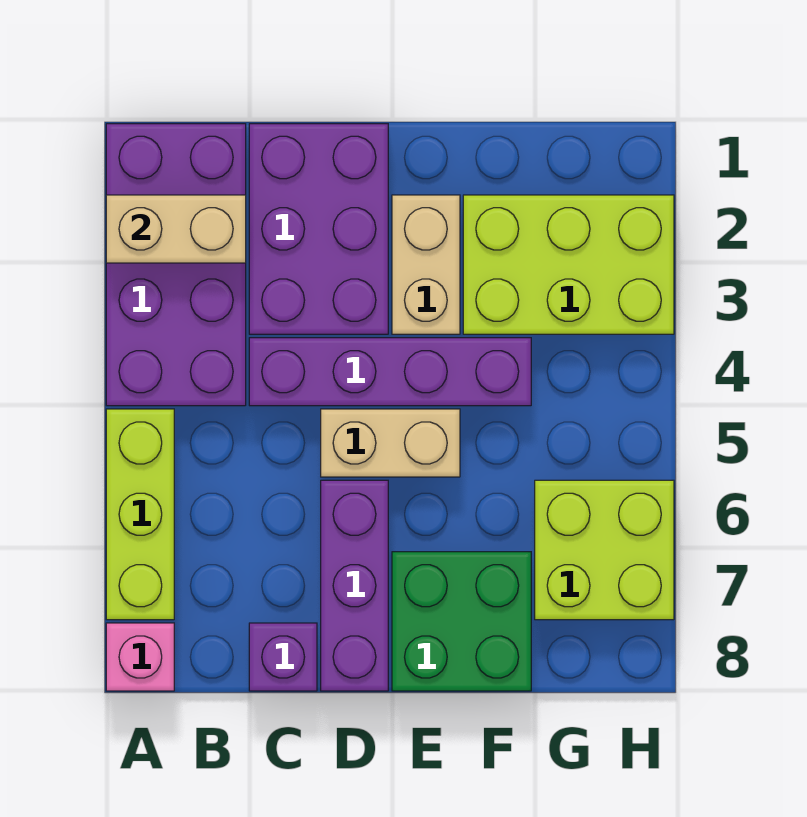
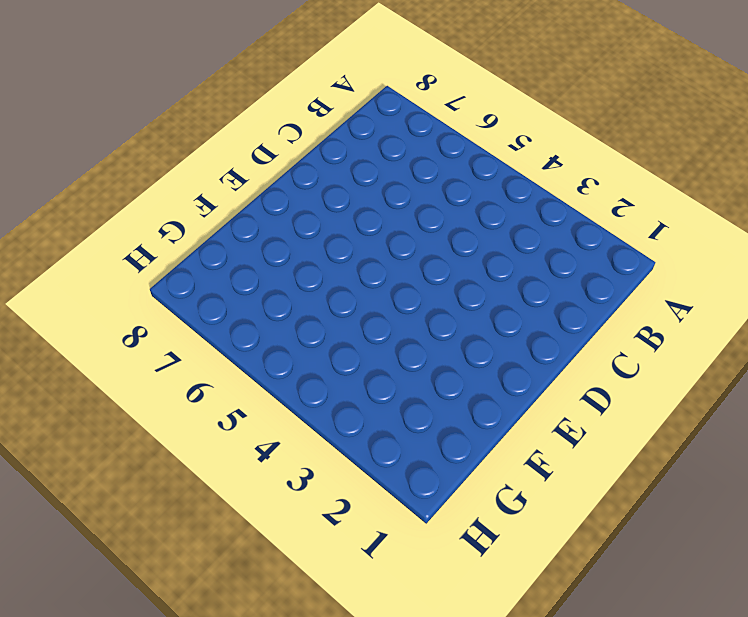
none -> purple brick A1:B4 level 1
none -> lime brick A5:A7 level 1
none -> pink brick A8 level 1

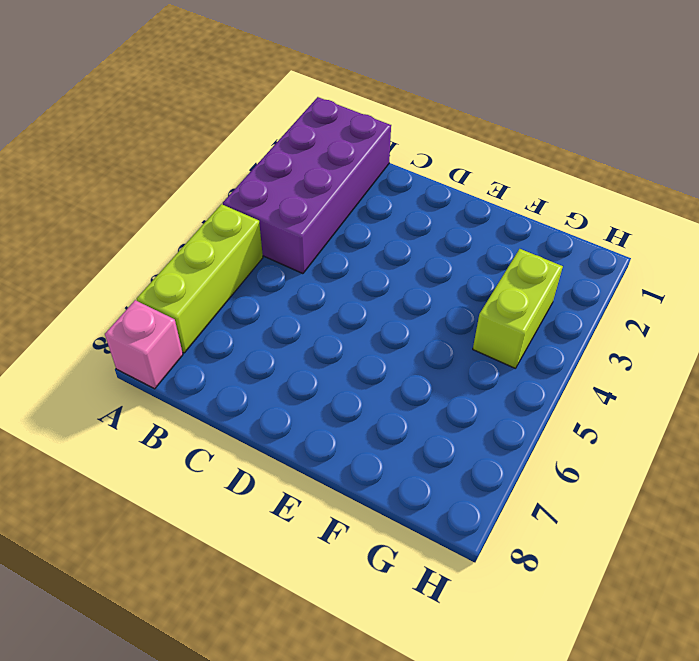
lime brick G3:G4 level 1 -> lime brick F2:H3 level 1
none -> purple brick C1:D3 level 1
none -> purple brick C4:F4 level 1
none -> purple brick C8 level 1

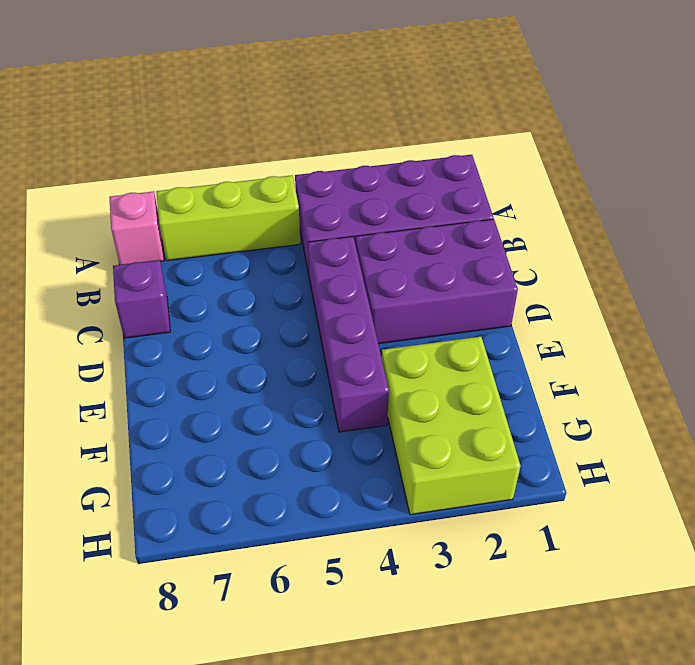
none -> tan brick D5:E5 level 1
none -> purple brick D6:D8 level 1
none -> tan brick E2:E3 level 1

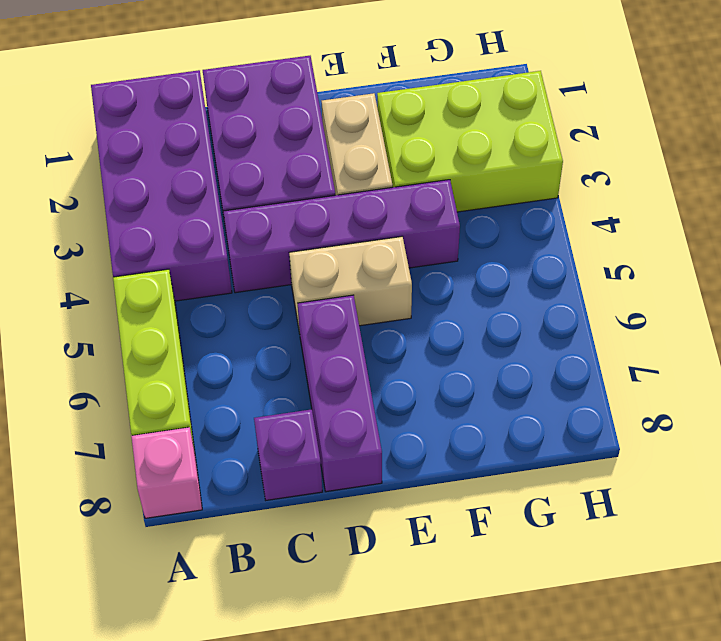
none -> green brick E7:F8 level 1
none -> lime brick G6:H7 level 1
none -> tan brick A2:B2 level 2

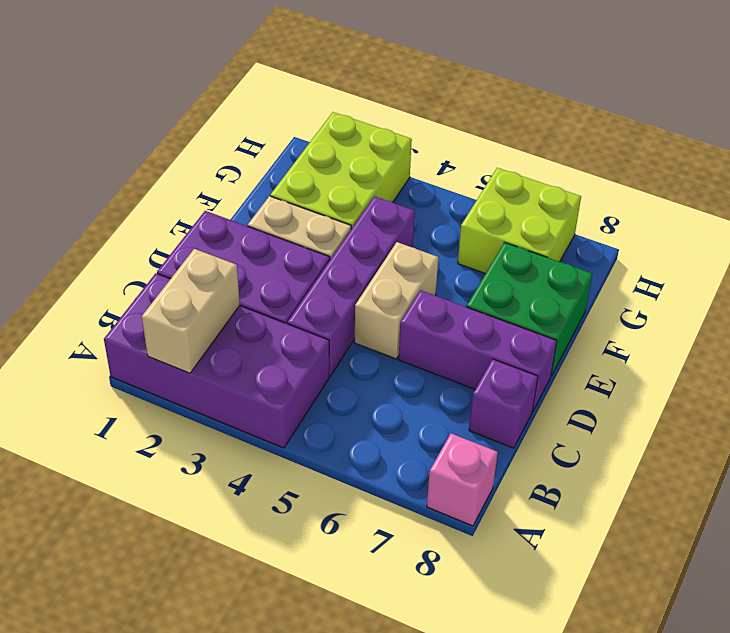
none -> lime brick A5:A7 level 1

